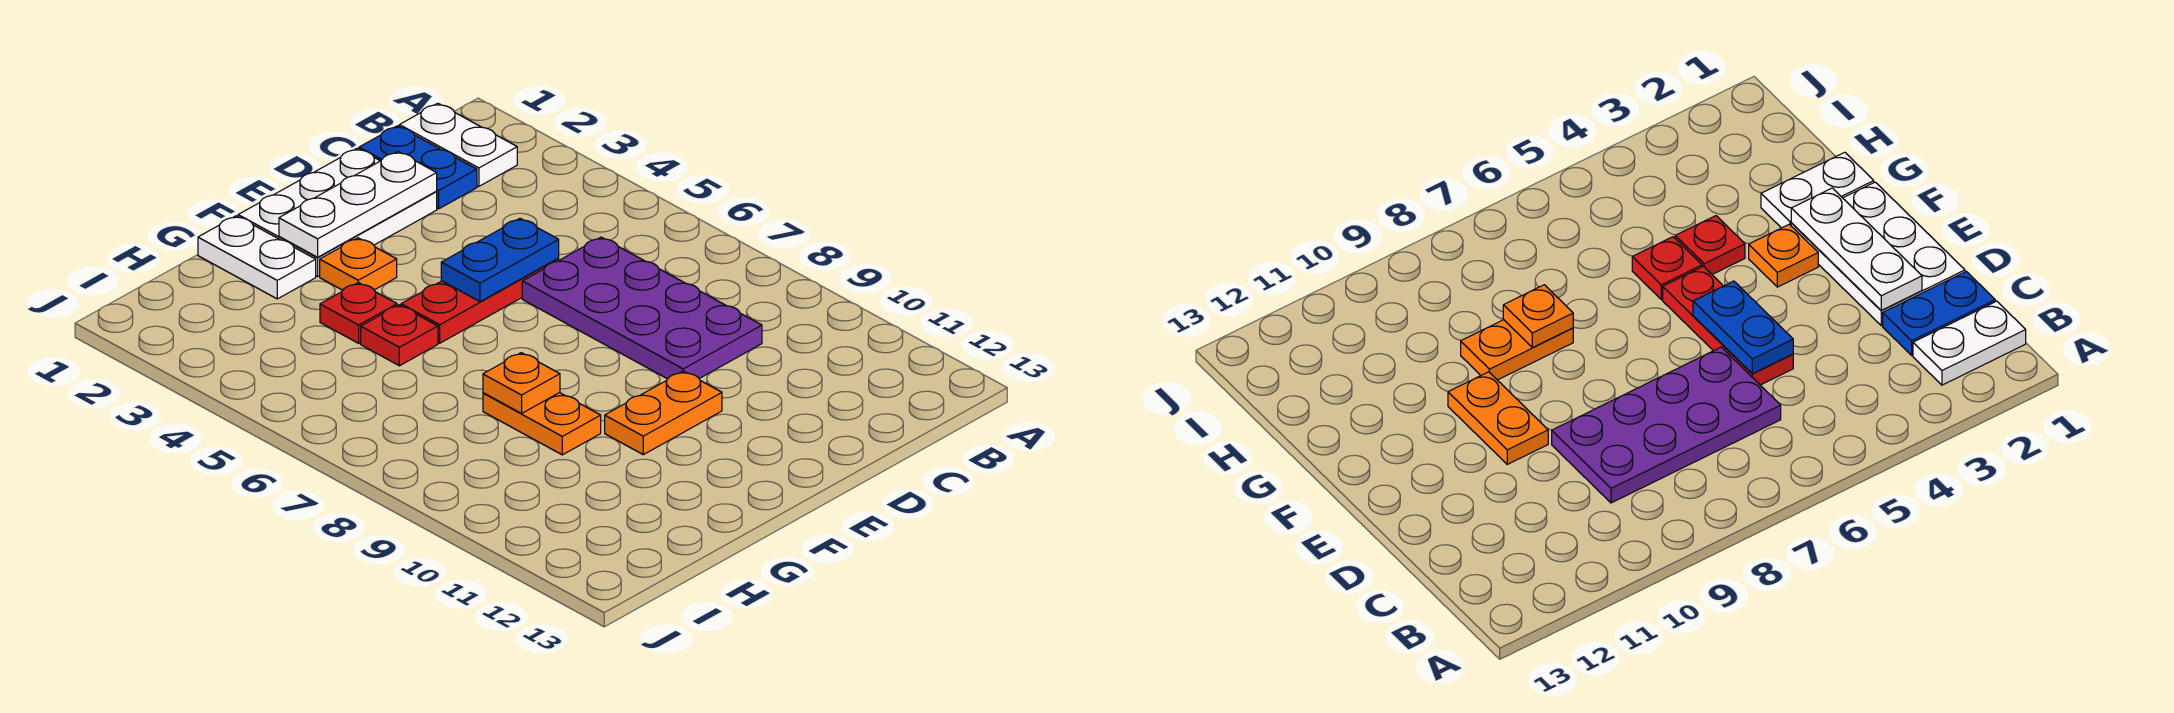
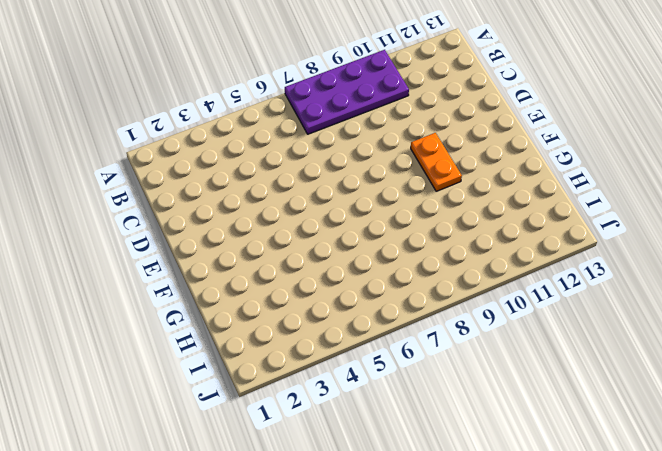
purple plate A7:B10 level 1 -> purple plate C6:D9 level 1
none -> white plate B1:B2 level 1
none -> blue plate C1:C2 level 1
none -> white plate D1:F2 level 1

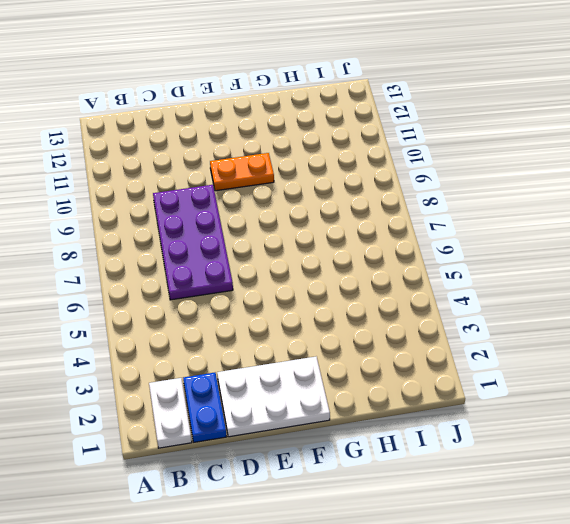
none -> red plate D5:F5 level 1
none -> orange plate F3 level 1
none -> white plate G1:G2 level 1

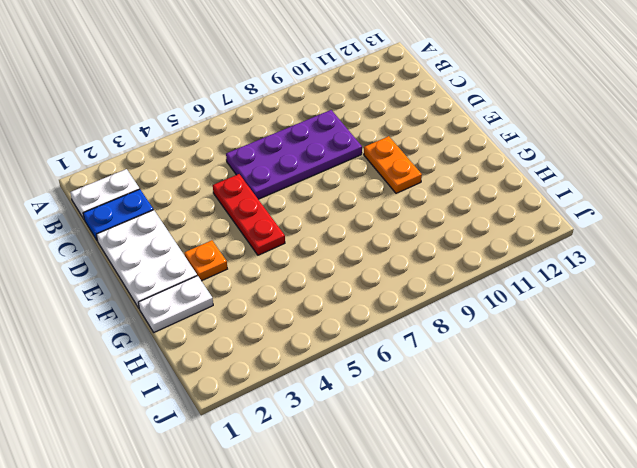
none -> red plate G4 level 1
none -> red plate G5 level 1
none -> orange plate G8:G9 level 1

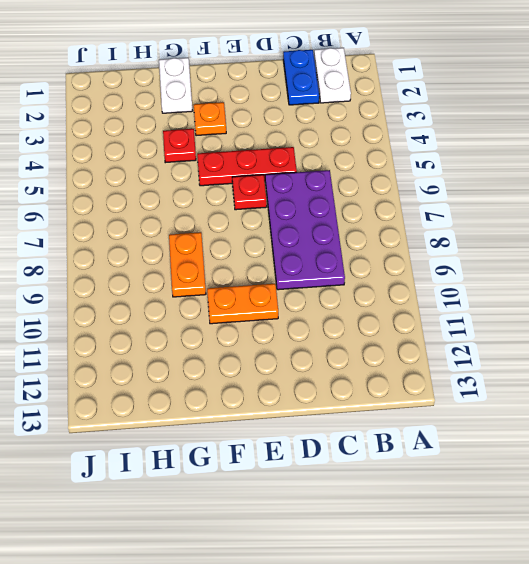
red plate E6 level 1 -> red plate G5 level 1
none -> white plate D1:F2 level 1
none -> white plate D2:F2 level 2
none -> blue plate D5:E5 level 2

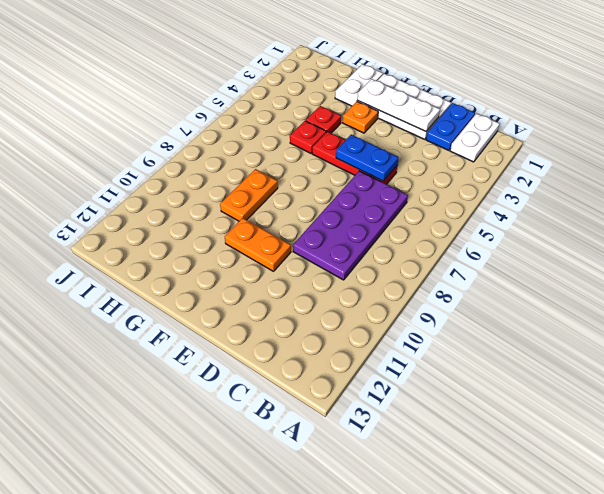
none -> orange plate G8 level 2

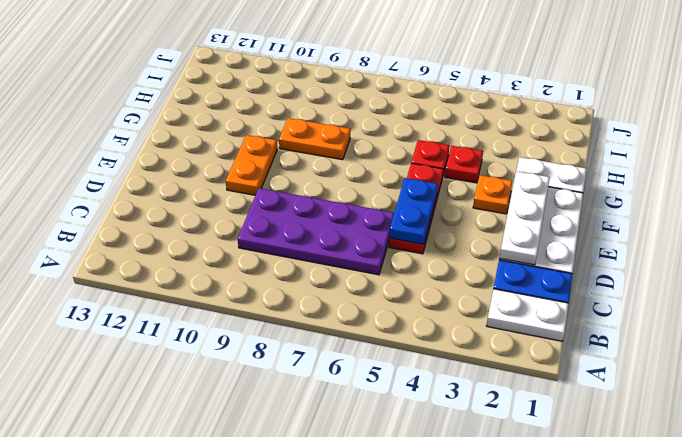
none -> orange plate G8 level 2

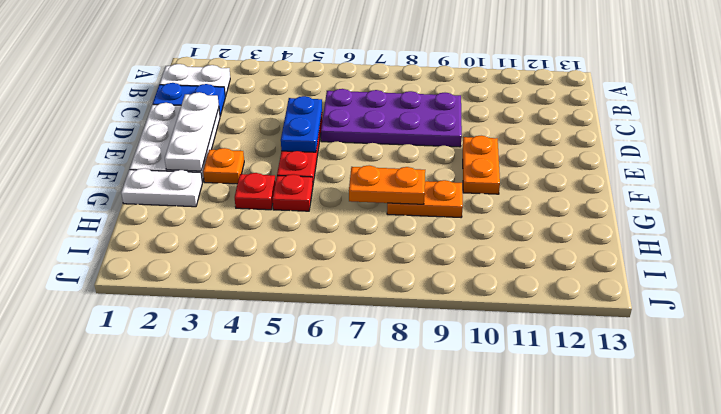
orange plate G7:G8 level 2 -> orange plate G8 level 2

